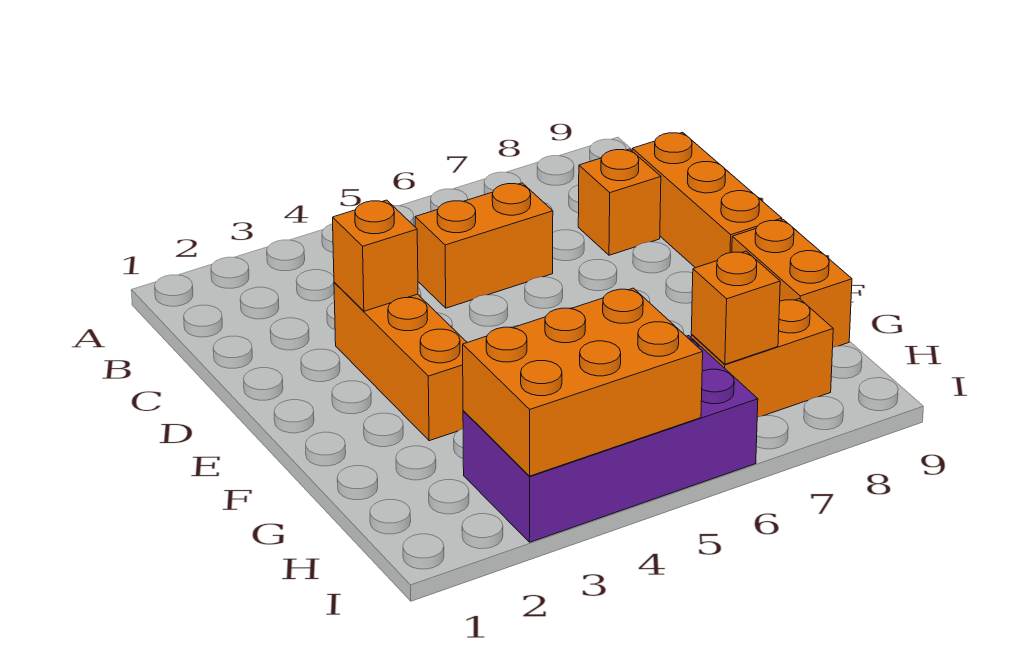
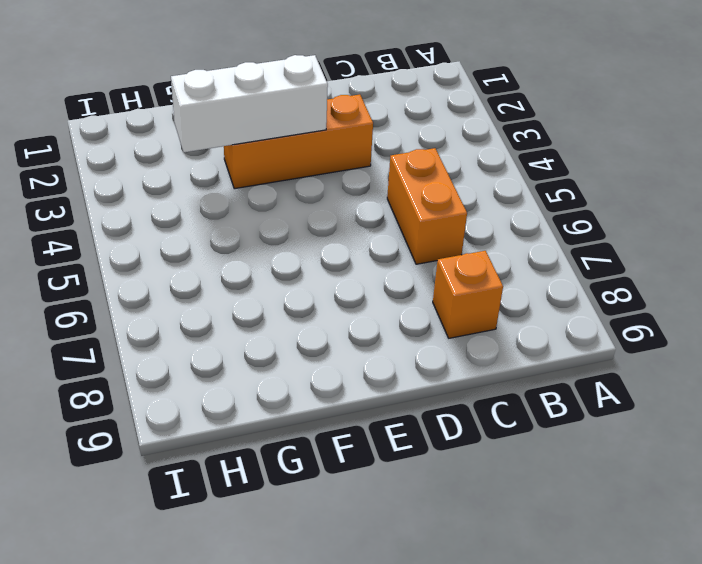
white brick E3:G3 level 2 -> none
none -> orange brick C9:E9 level 1
none -> orange brick F9:G9 level 1

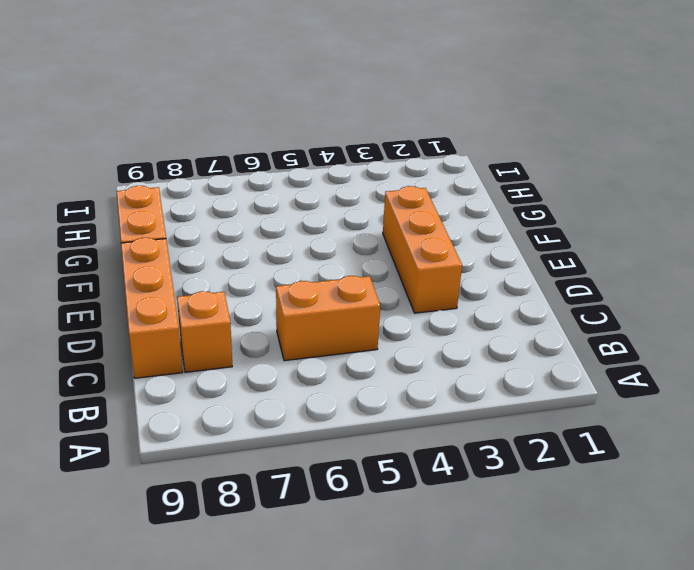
none -> purple brick H3:I6 level 1
none -> orange brick H7:H8 level 1

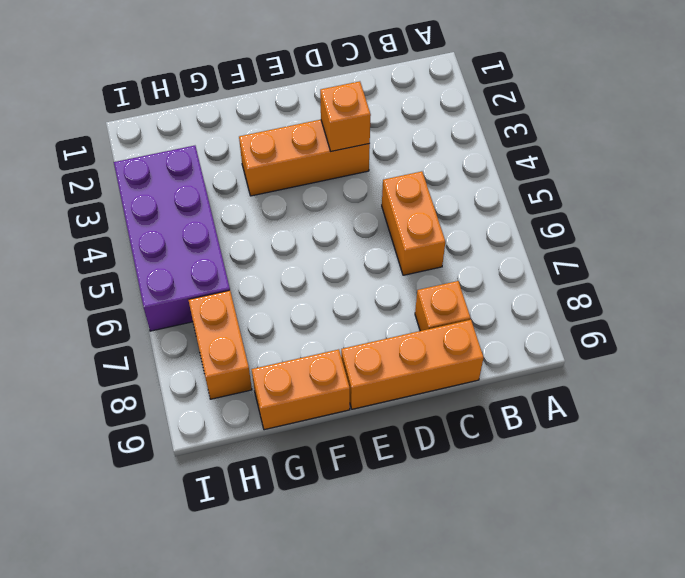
none -> orange brick H3:I5 level 2
none -> orange brick H7 level 2

